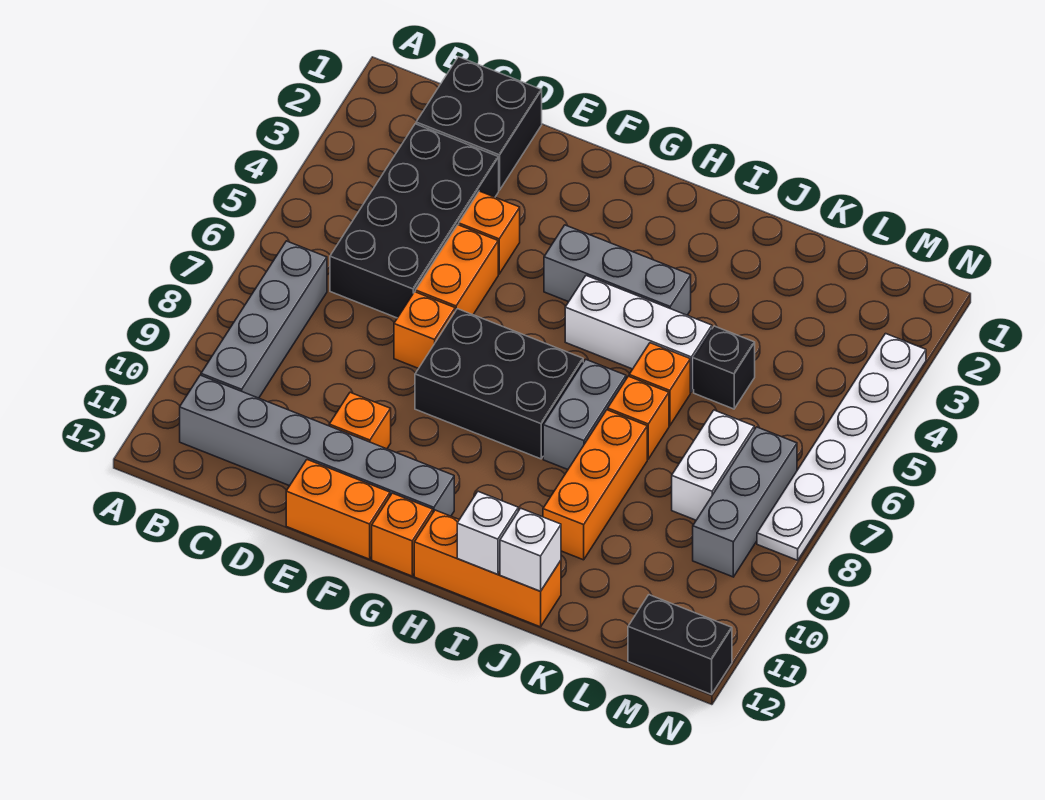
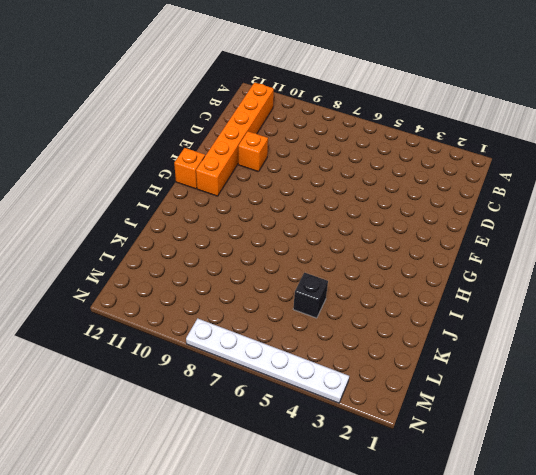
orange brick B11:G11 level 1 -> grey brick B11:G11 level 1
none -> grey brick B7:B10 level 1
none -> black brick C1:D2 level 1
none -> black brick C3:D6 level 1

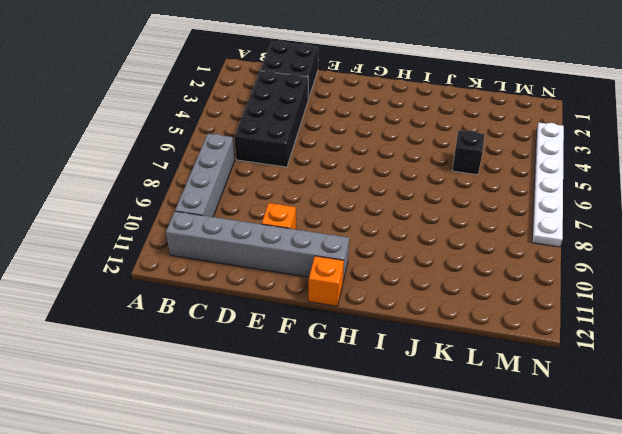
none -> orange brick E4 level 1
none -> orange brick E5:E6 level 1
none -> orange brick E7 level 1

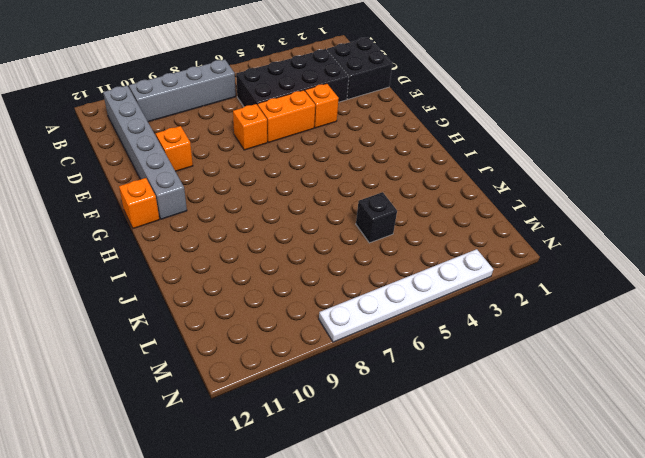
none -> orange brick E12:F12 level 1
none -> black brick F7:H8 level 1
none -> grey brick G4:I4 level 1

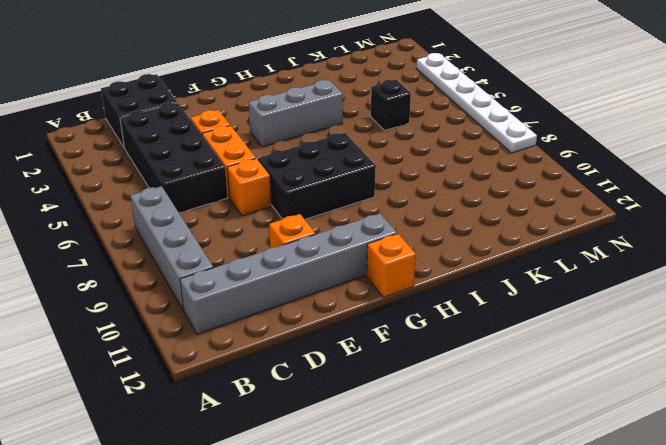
none -> orange brick E12:F12 level 1
none -> white brick H5:J5 level 1
none -> orange brick H12:J12 level 1

